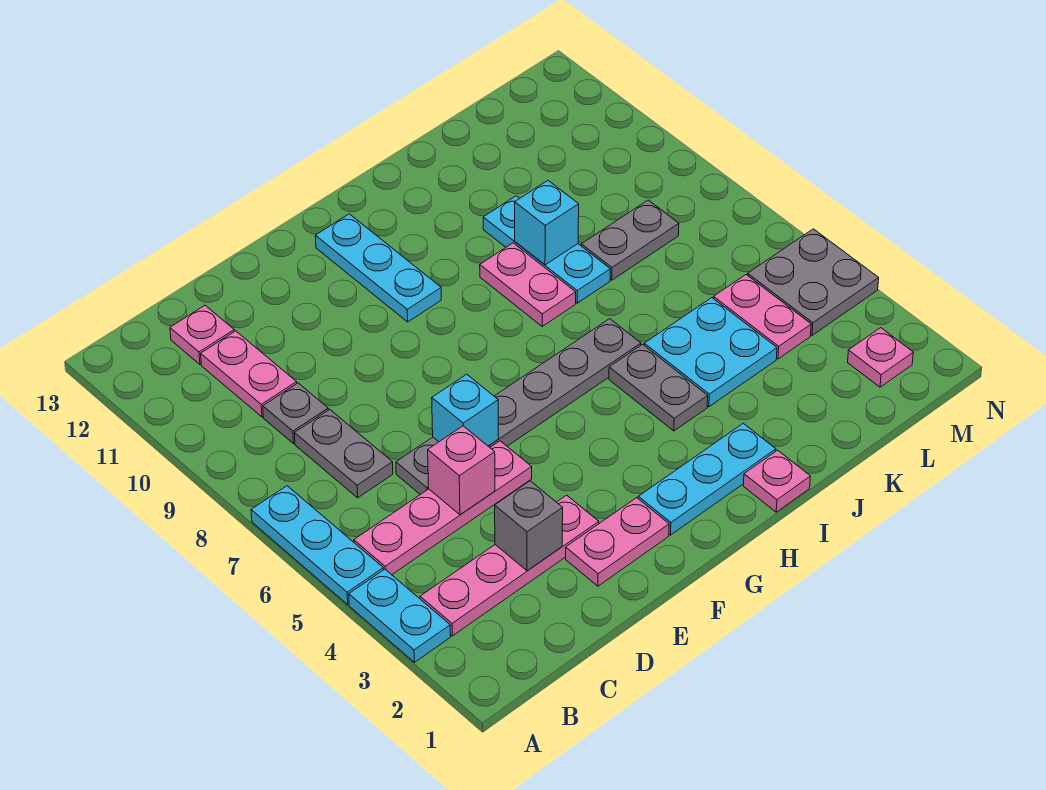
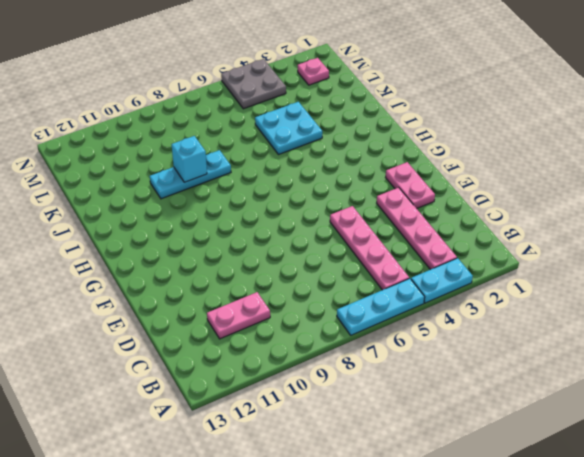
none -> grey plate C7:C8 level 1
none -> grey plate C9 level 1
none -> pink plate C12 level 1

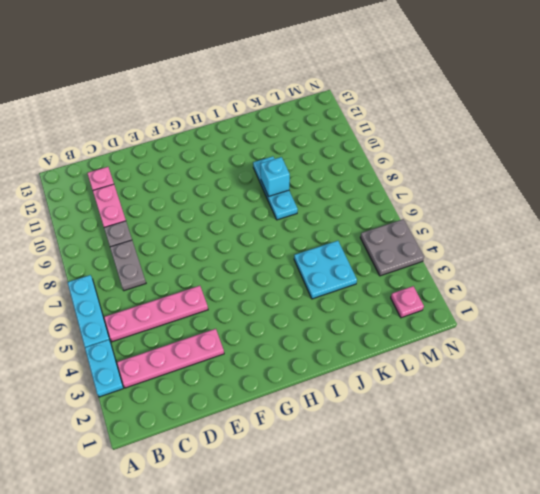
none -> grey plate D6:I6 level 1
none -> pink plate E2:F2 level 1
none -> cyan plate G2:I2 level 1

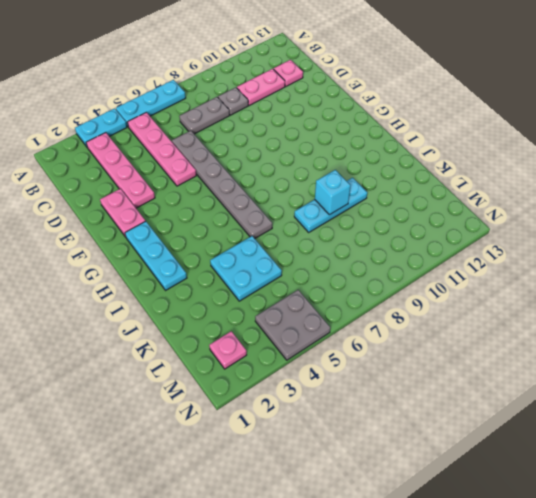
none -> cyan plate G10:G12 level 1
none -> pink plate I1 level 1
none -> grey plate I4:I5 level 1

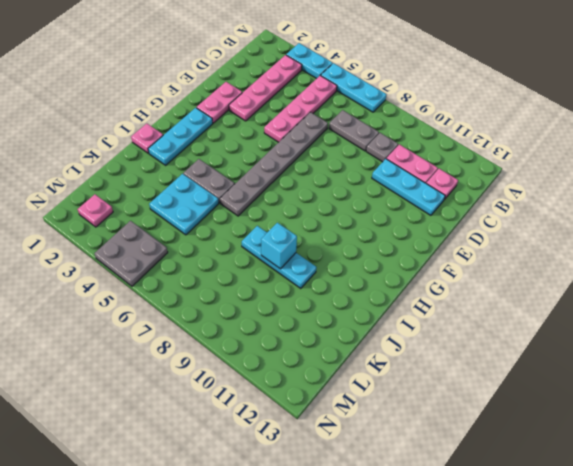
cyan plate D10:D12 level 1 -> cyan plate G10:G12 level 1
none -> pink plate I8:I9 level 1
none -> grey plate K8:L8 level 1
none -> pink plate L4:L5 level 1

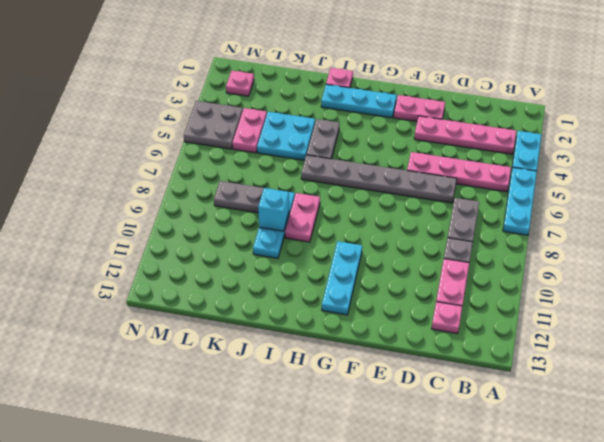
none -> grey brick D3 level 2
none -> pink brick D5 level 2
none -> cyan brick E6 level 2

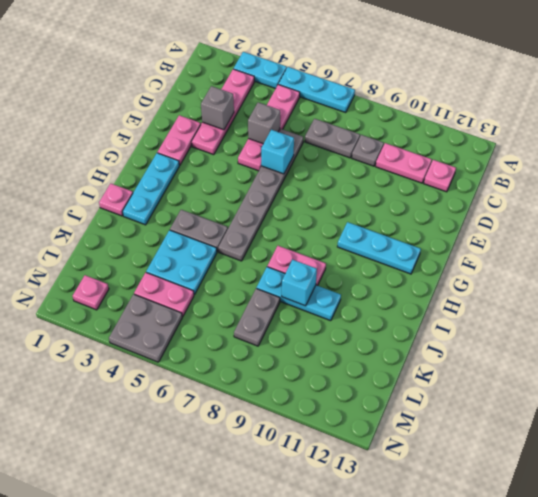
grey brick D5 level 2 -> pink brick D5 level 2

